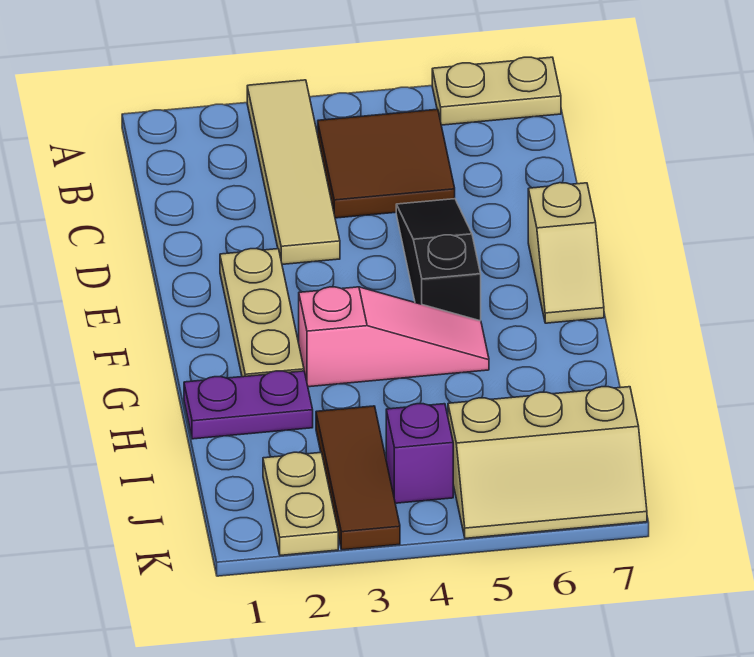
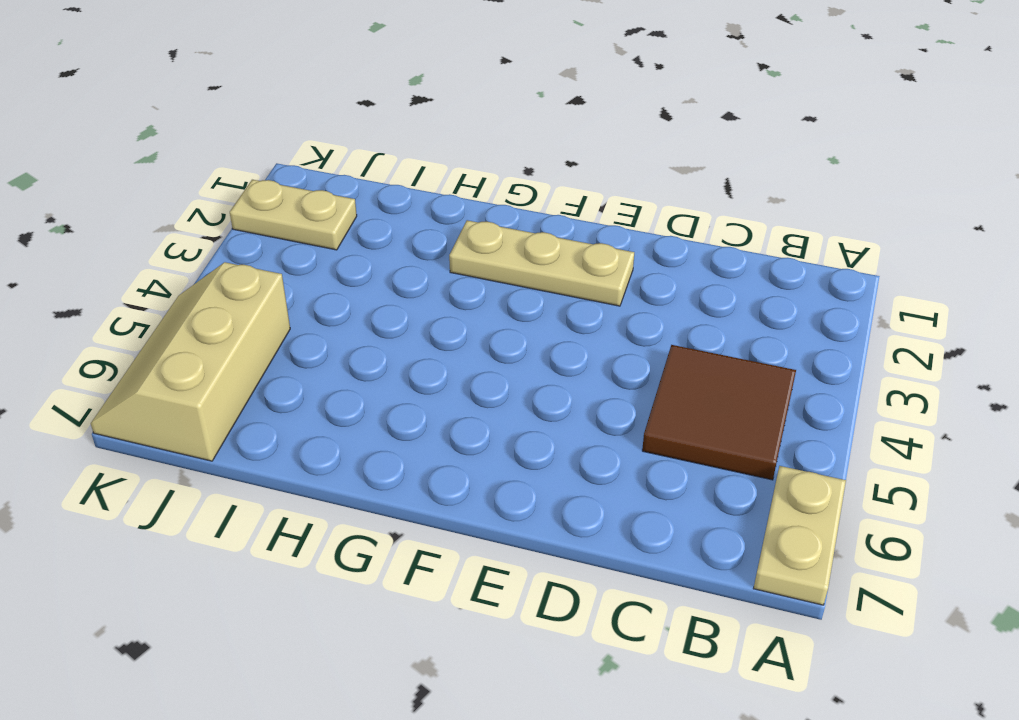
none -> tan tile A3:D3 level 1
none -> black slope D5:F5 level 1 top F
none -> tan slope E7:F7 level 1 top E

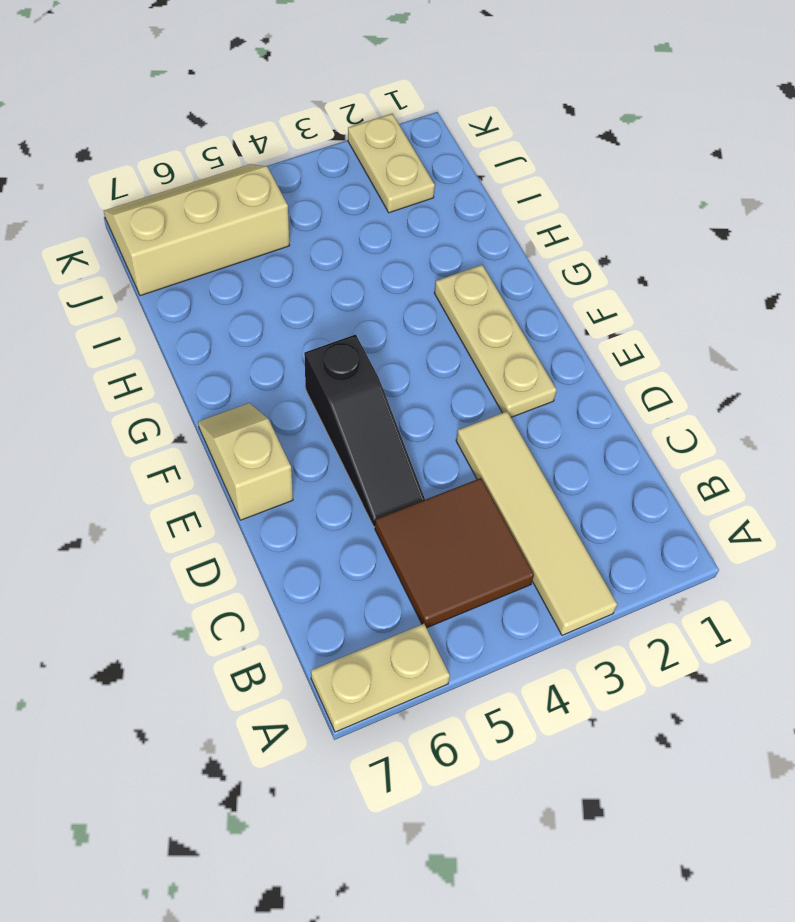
none -> pink slope G3:G5 level 1 top 3
none -> purple plate H1:H2 level 1
none -> brown tile I3:K3 level 1

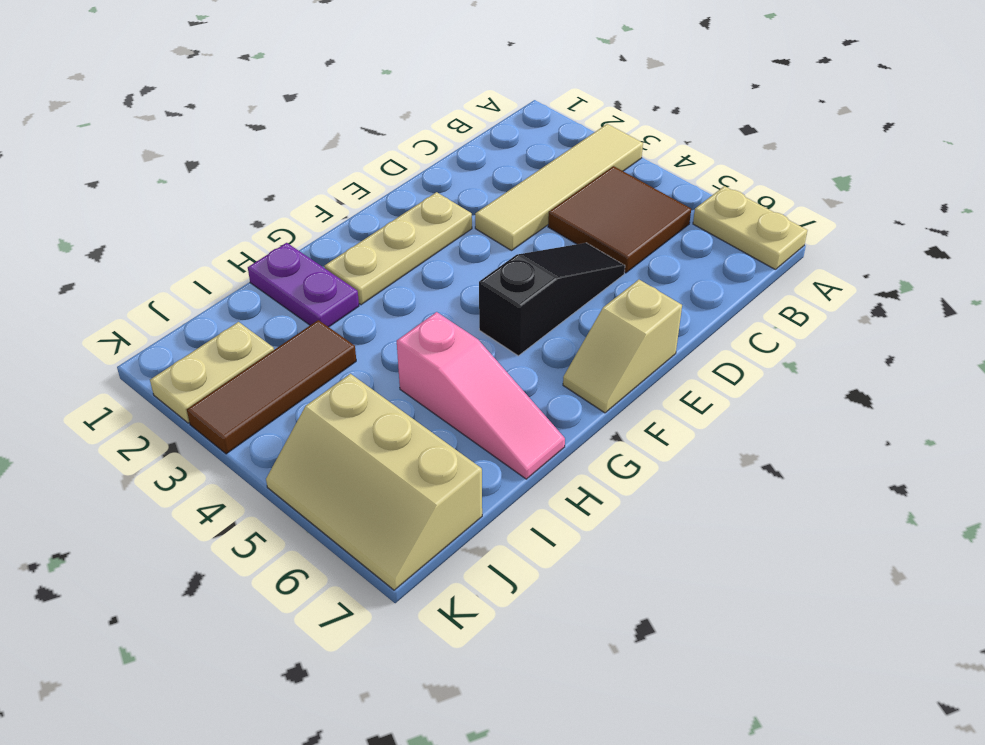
pink slope H5:H7 level 1 top 5 -> pink slope G3:G5 level 1 top 3
none -> purple brick J4 level 1

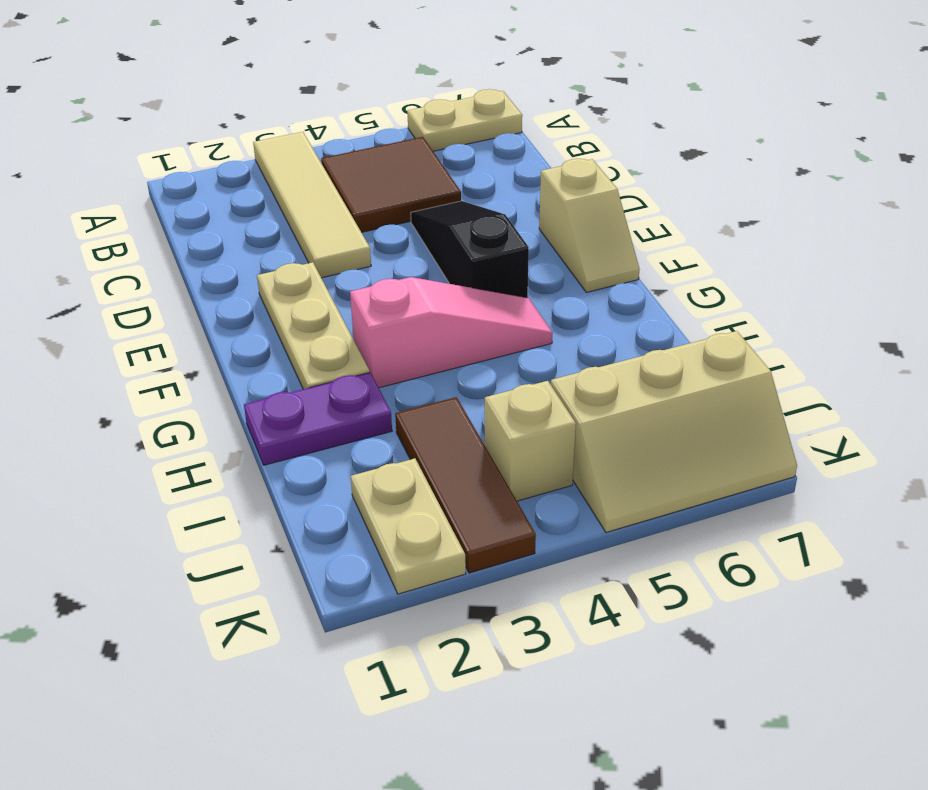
tan brick J4 level 1 -> purple brick J4 level 1

